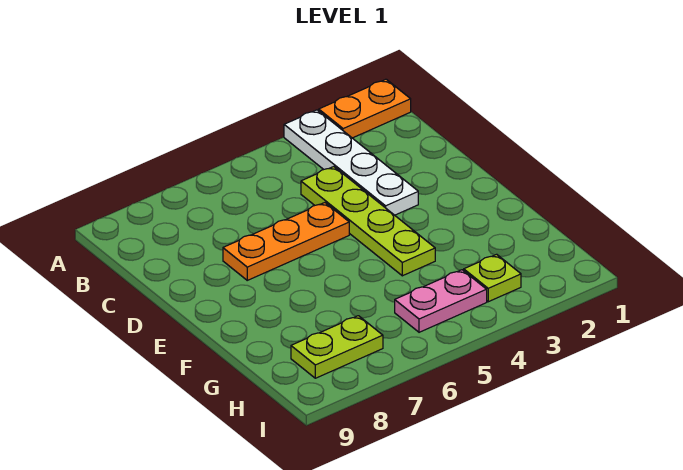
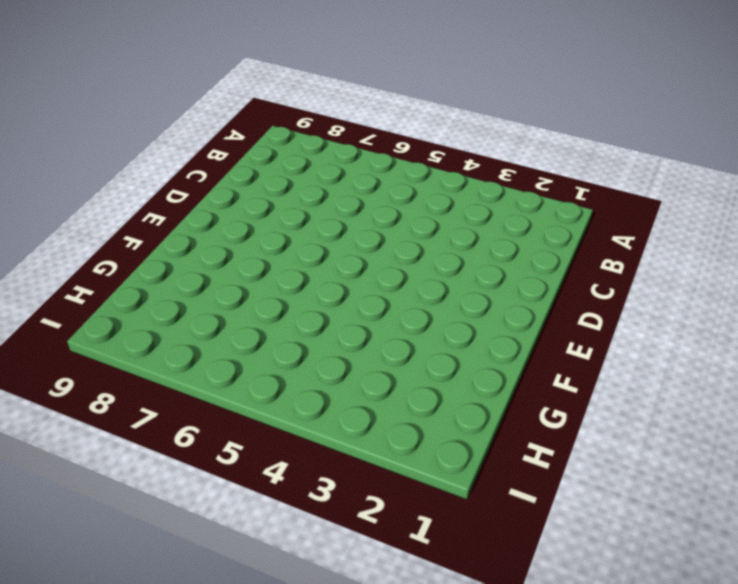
none -> orange plate A1:A2 level 1
none -> white plate A3:D3 level 1

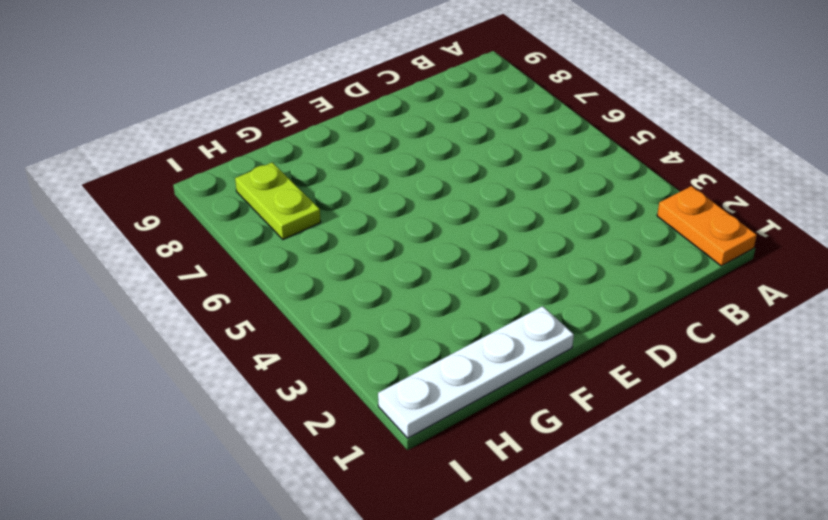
white plate F1:I1 level 1 -> white plate A3:D3 level 1
none -> lime plate C4:F4 level 1
none -> orange plate D5:D7 level 1

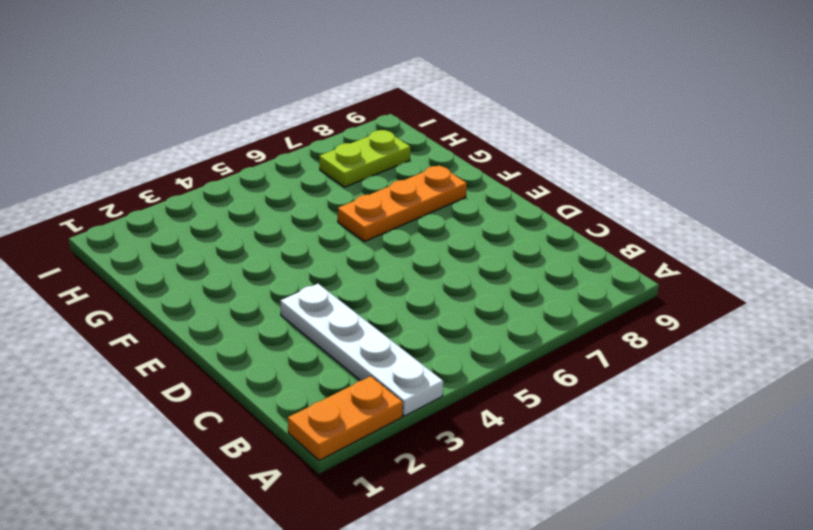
orange plate F6:F8 level 1 -> orange plate D5:D7 level 1
none -> lime plate C4:F4 level 1
none -> lime plate H3 level 1

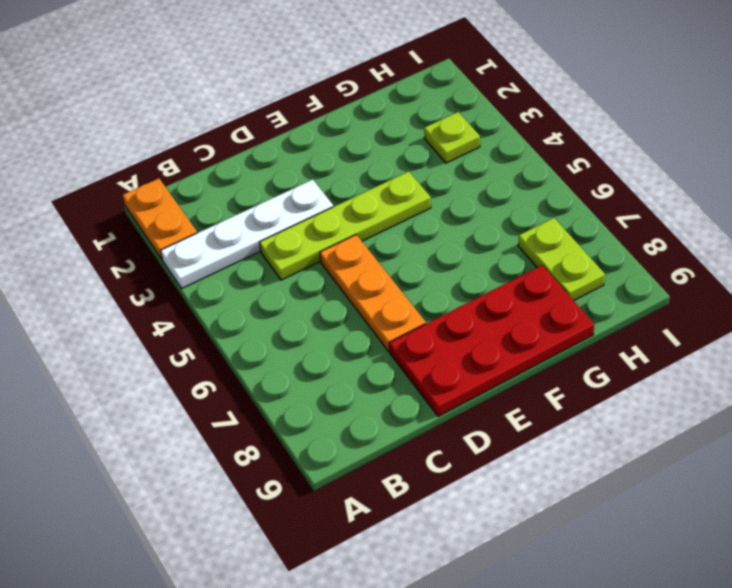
red plate D8:G9 level 1 -> none
none -> pink plate H4:H5 level 1

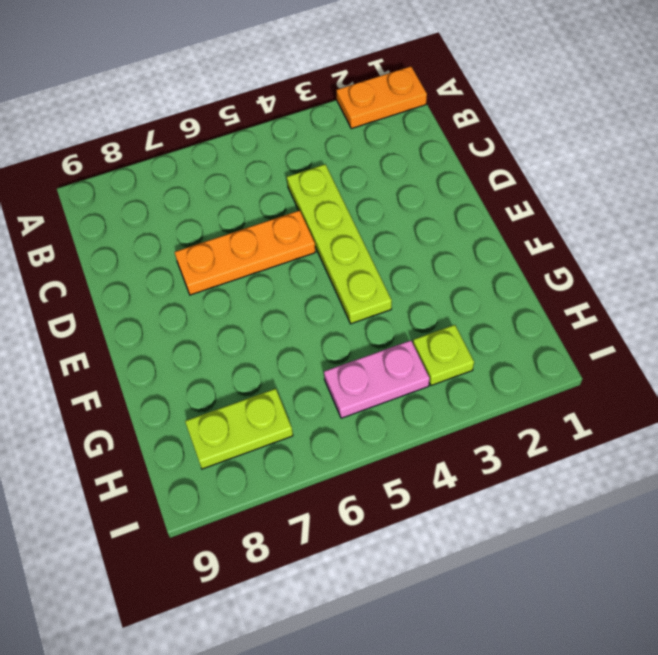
none -> white plate A3:D3 level 1

